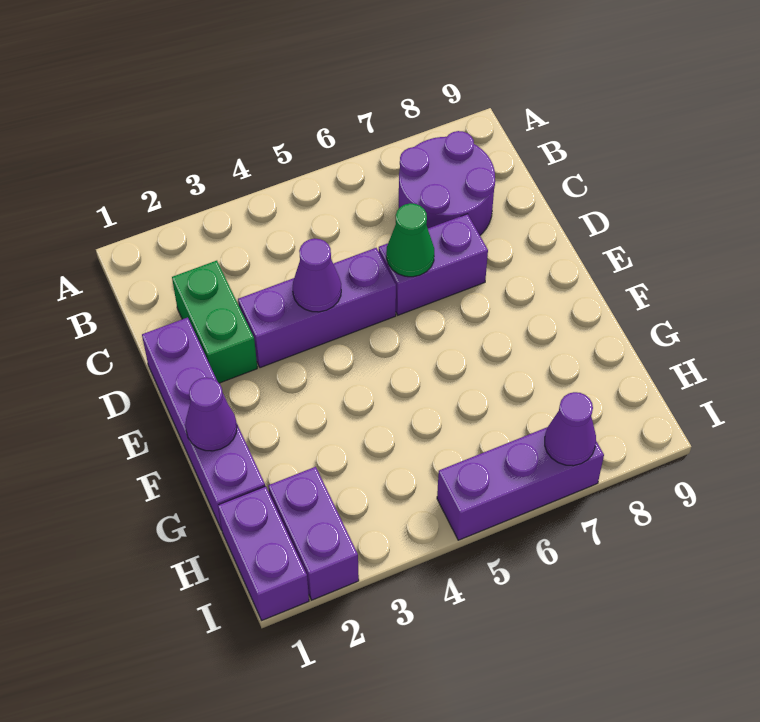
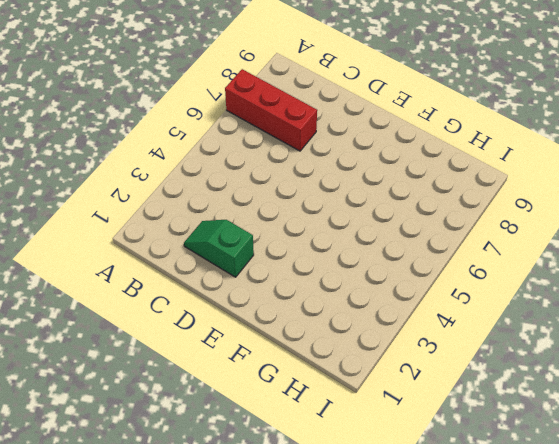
red brick A7:C7 level 1 -> purple round brick B7:C8 level 1
green slope C2:D2 level 1 top D -> green brick C2:D2 level 1
none -> purple brick D1:G1 level 1
none -> purple brick D3:D5 level 1
none -> purple brick D6:D7 level 1

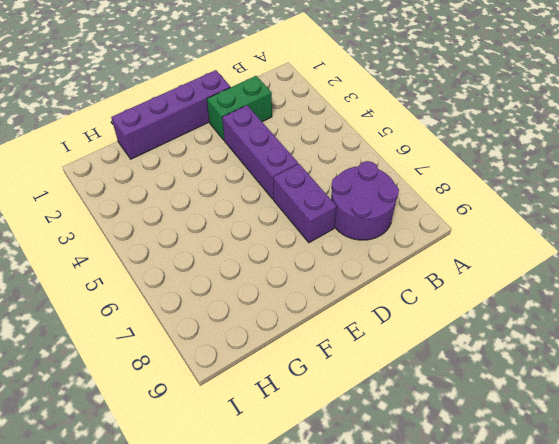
none -> purple brick H1:I1 level 1
none -> purple brick H2:I2 level 1
none -> purple brick I5:I7 level 1

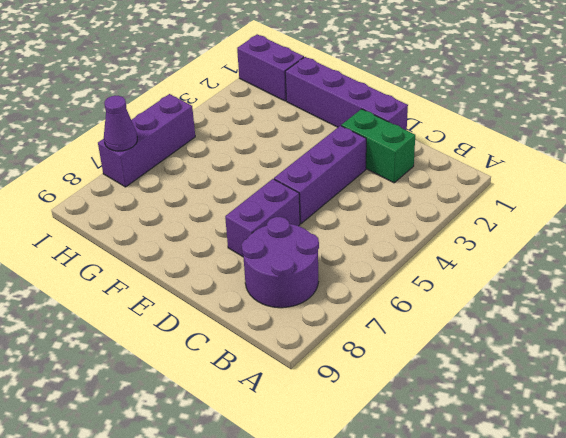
none -> purple brick H2:I2 level 1
none -> purple cone D4 level 2
none -> green cone D6 level 2

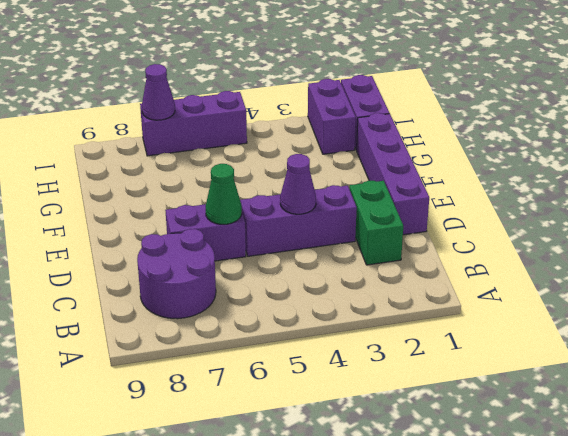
none -> purple cone F1 level 2

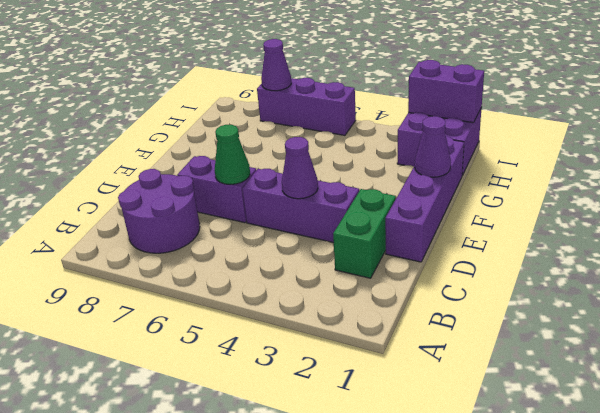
purple brick I1:I2 level 2 -> none

